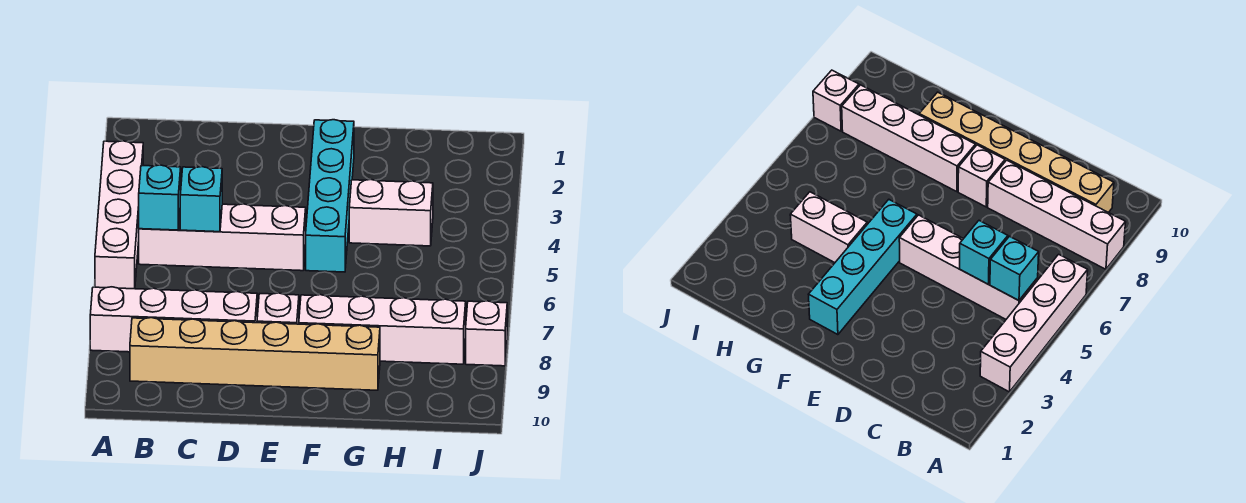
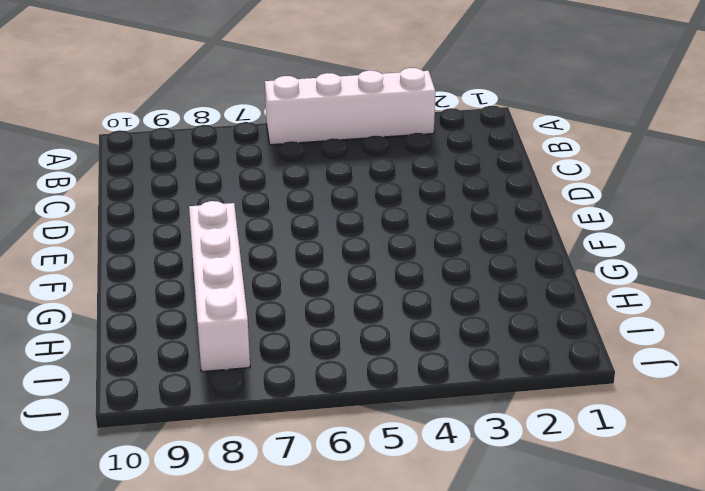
none -> white brick A8:D8 level 1
none -> white brick B5:E5 level 1

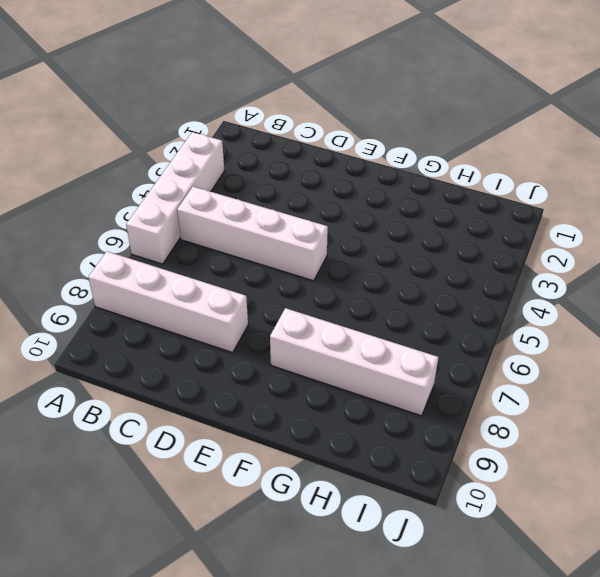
none -> tan brick B9:G9 level 1
none -> white brick E8 level 1

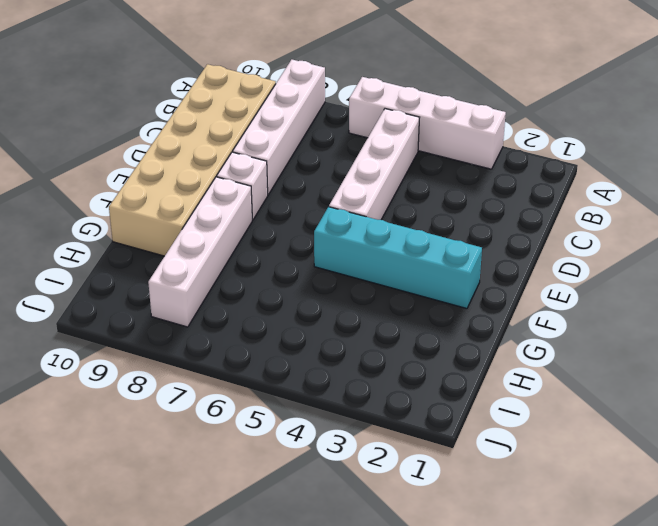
tan brick B9:G10 level 1 -> tan brick B9:G9 level 1
none -> white brick G4:H4 level 1
none -> white brick J8 level 1

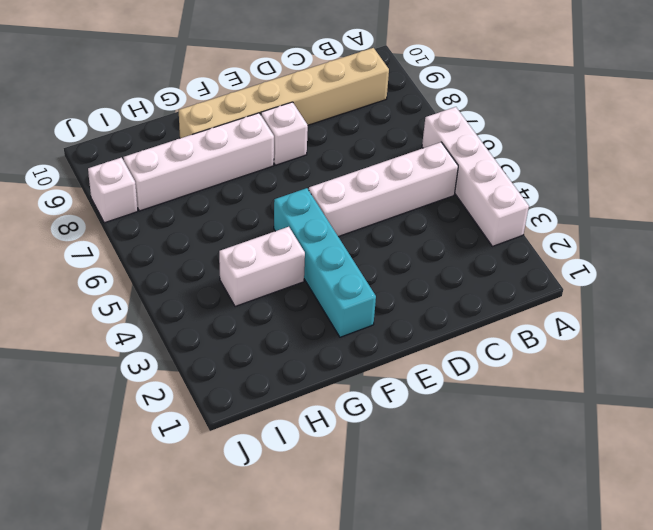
none -> white brick A8:D8 level 1
none -> cyan brick B5 level 2

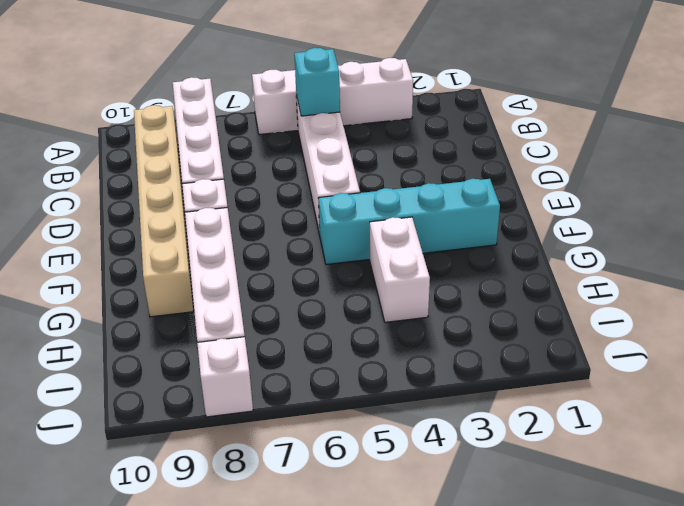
none -> cyan brick C5 level 2

